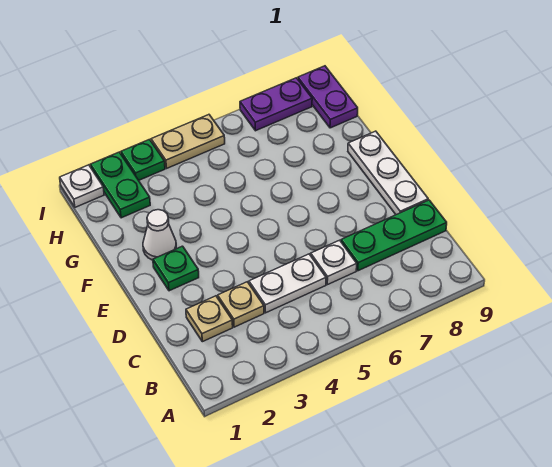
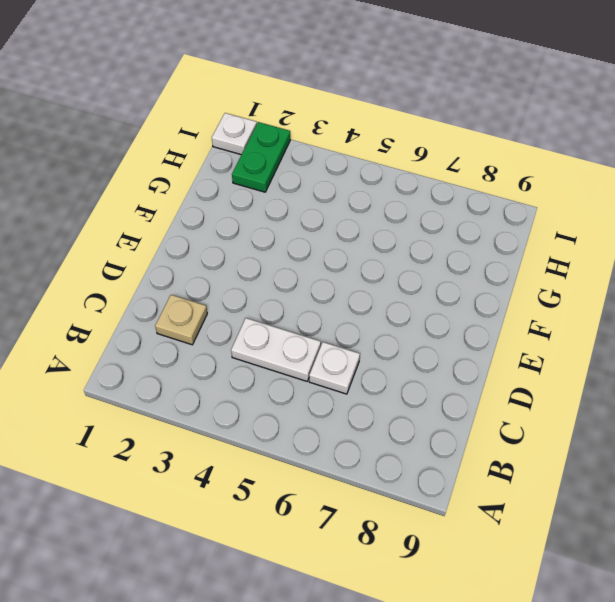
none -> tan plate C3 level 1
none -> green plate C7:C9 level 1
none -> white plate D9:F9 level 1

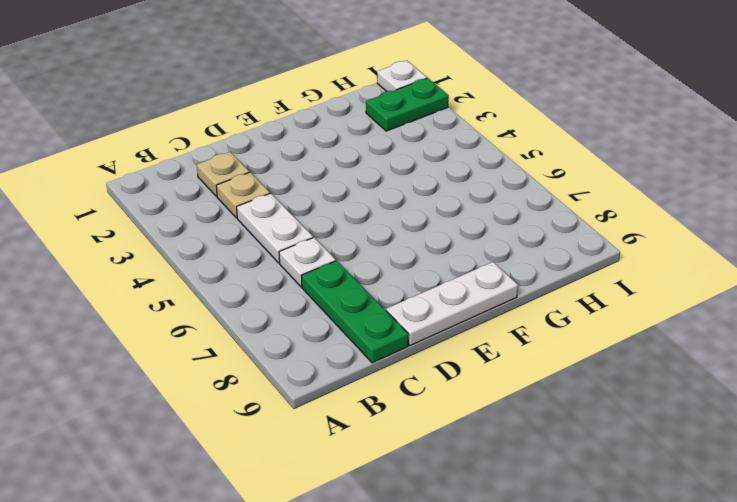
none -> green plate E2 level 1
none -> white cone F2 level 1
none -> purple plate H9:I9 level 1

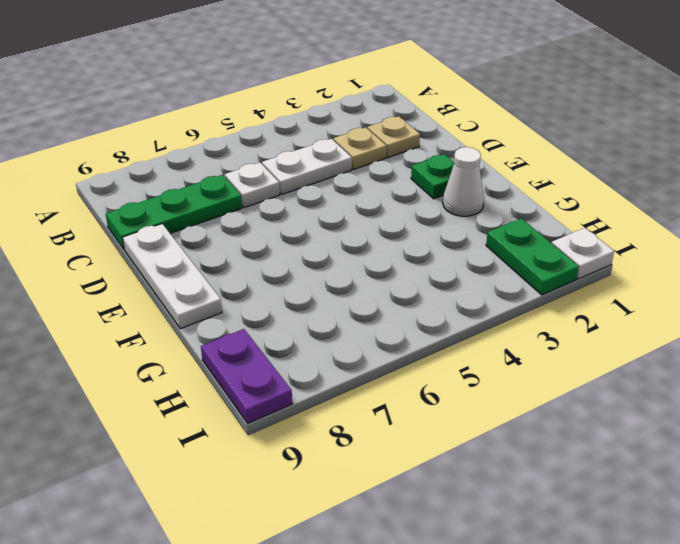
none -> green plate I3 level 1
none -> tan plate I4:I5 level 1
none -> purple plate I7:I8 level 1

